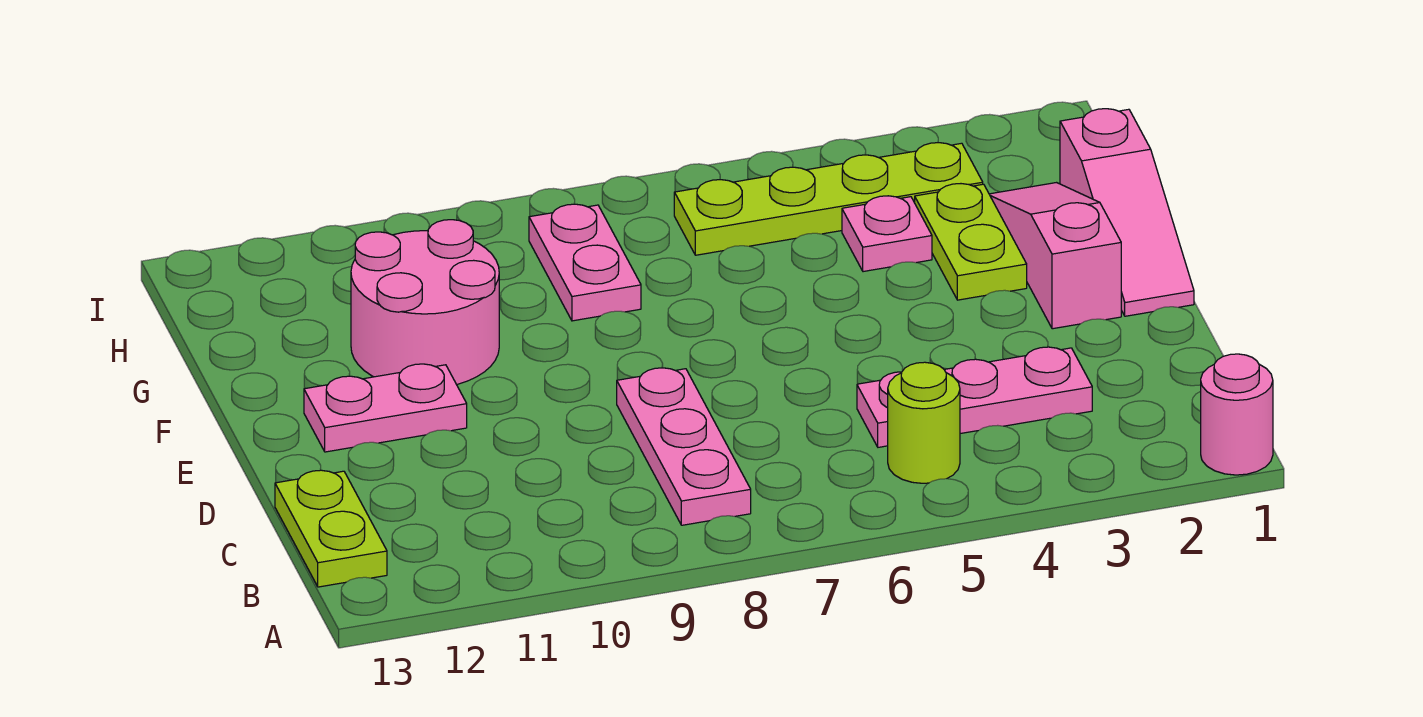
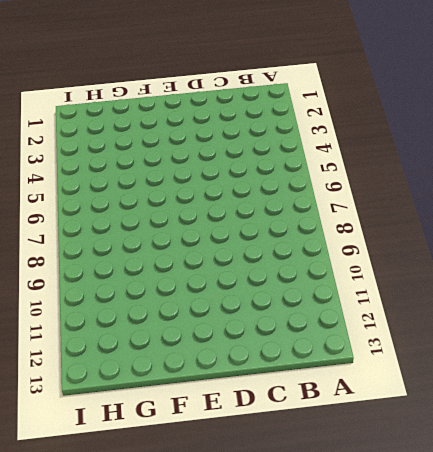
none -> pink round brick A1 level 1
none -> lime round brick B5 level 1
none -> pink plate B8:D8 level 1

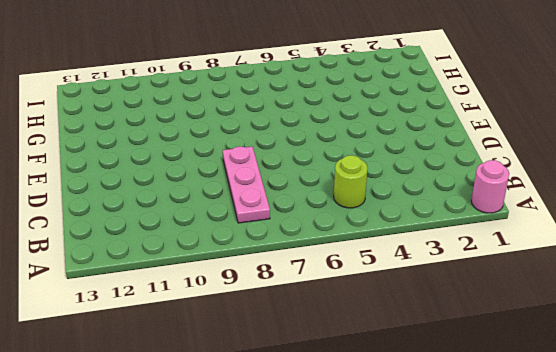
none -> lime plate B13:C13 level 1
none -> pink plate C3:C5 level 1
none -> pink slope E1:G1 level 1 top G

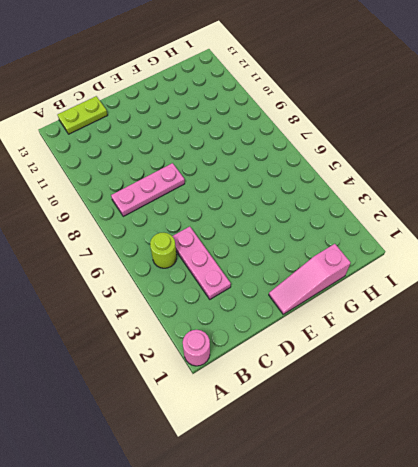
none -> pink slope E2:G2 level 1 top E
none -> pink plate E11:E12 level 1
none -> lime plate F3:G3 level 1

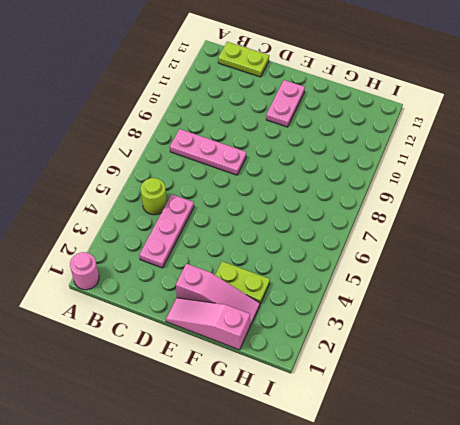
none -> pink round brick F10:G11 level 1
none -> pink plate G4 level 1
none -> pink plate G8:H8 level 1

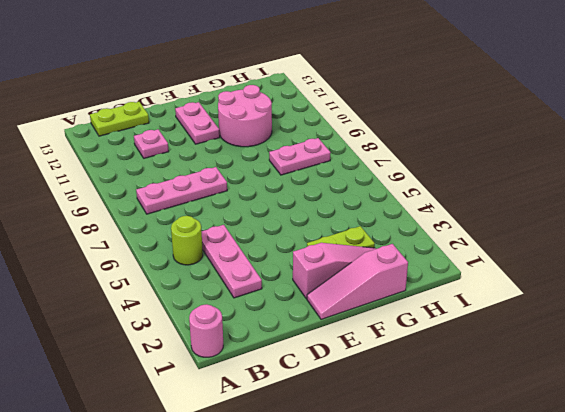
pink plate C11 level 1 -> pink plate G4 level 1
none -> lime plate H3:H6 level 1

